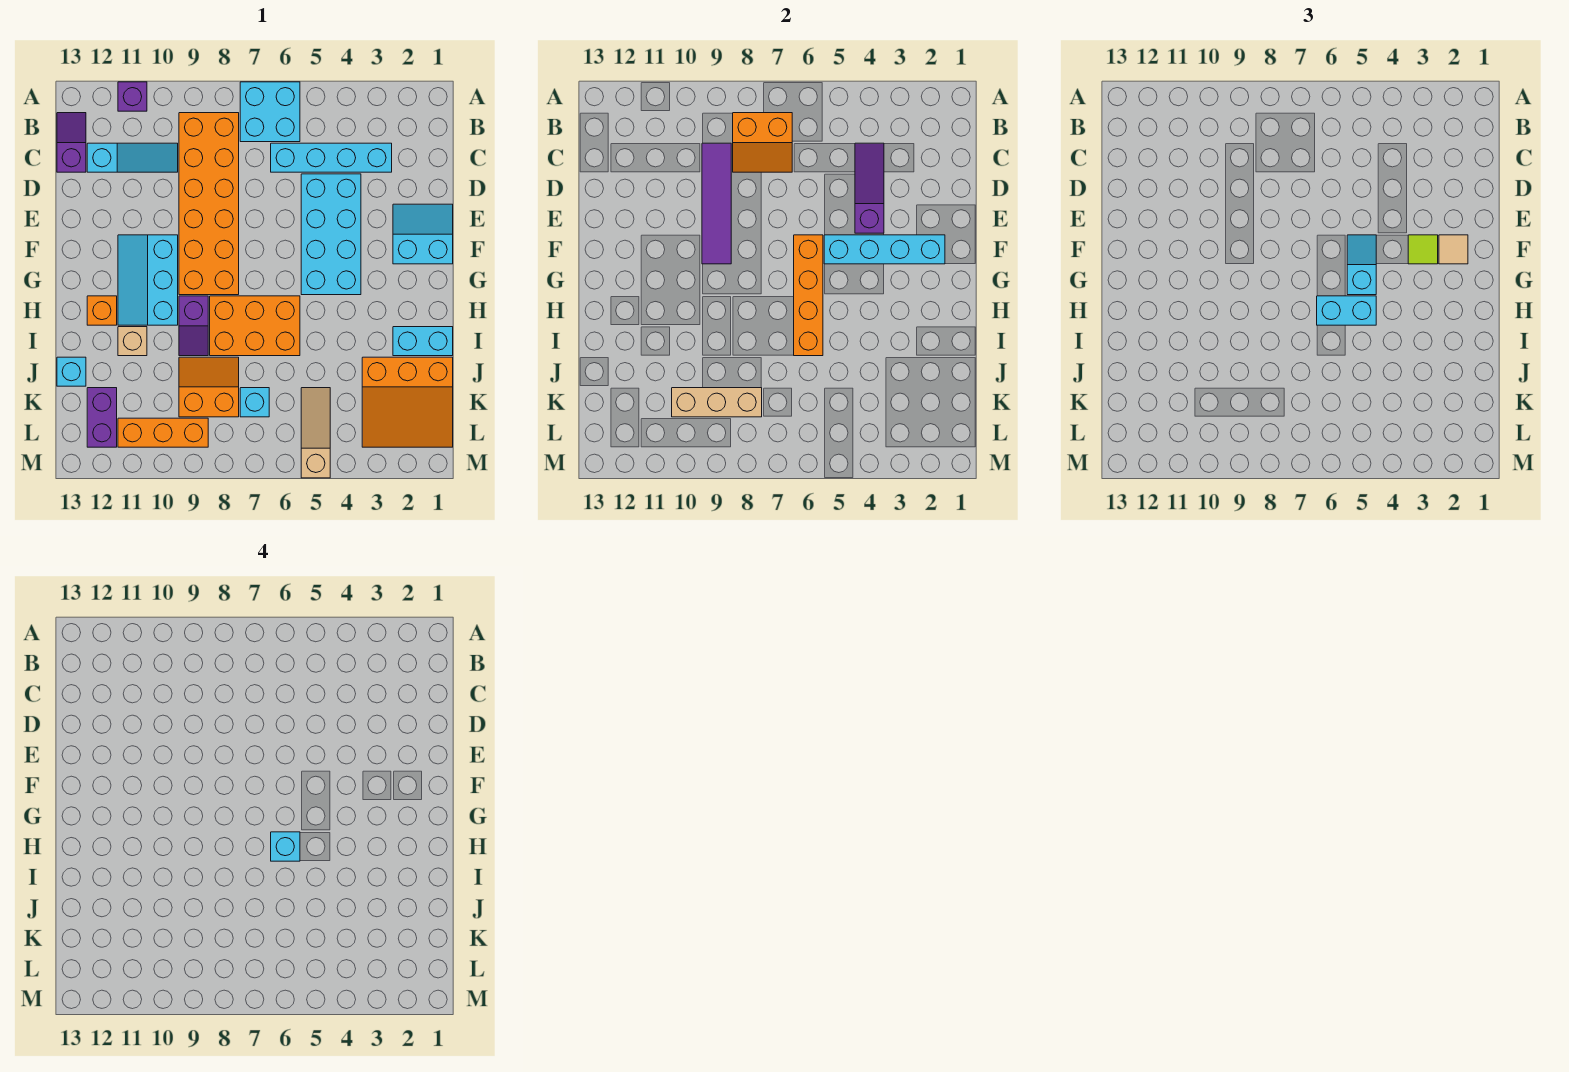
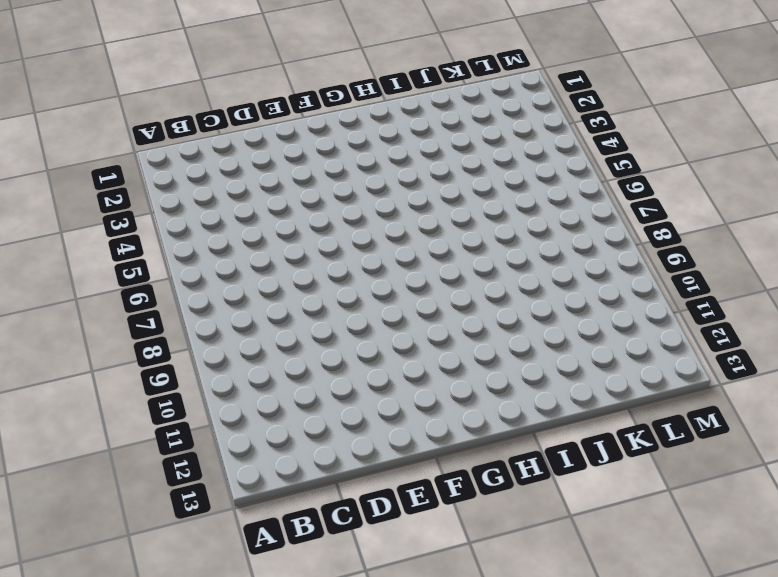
none -> cyan brick A6:B7 level 1
none -> purple brick A11 level 1
none -> orange brick B8:G9 level 1
none -> purple slope B13:C13 level 1 top C

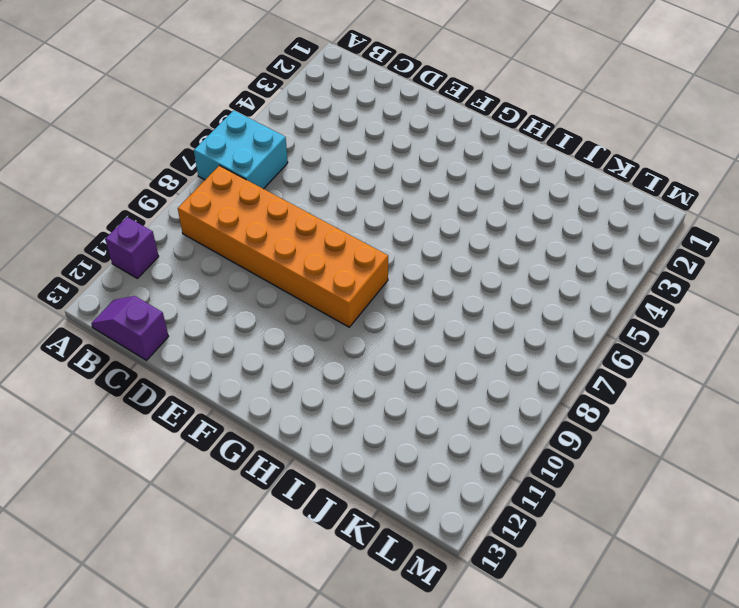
none -> cyan brick C3:C6 level 1
none -> cyan slope C10:C12 level 1 top 12
none -> cyan brick D4:G5 level 1
none -> cyan slope E1:F2 level 1 top F

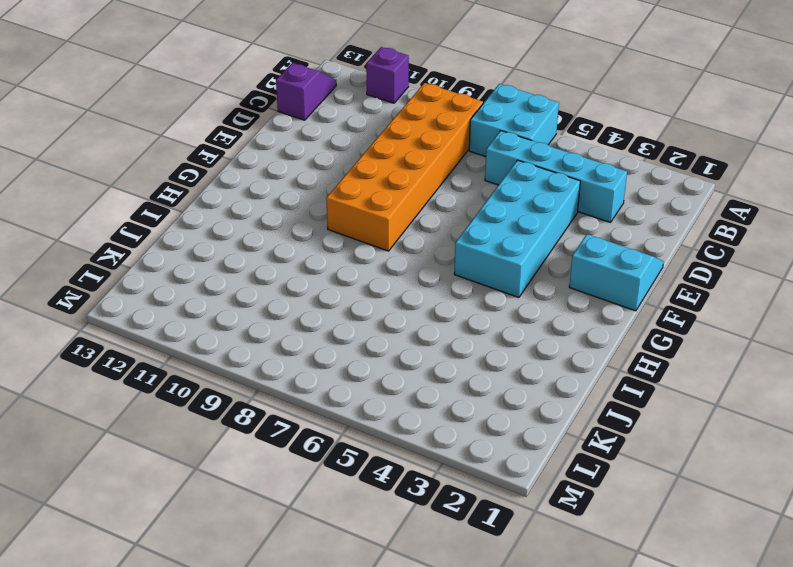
none -> cyan slope C10:C12 level 1 top 12
none -> cyan slope F10:H11 level 1 top 10
none -> orange brick H6:I8 level 1
none -> purple slope H9:I9 level 1 top H

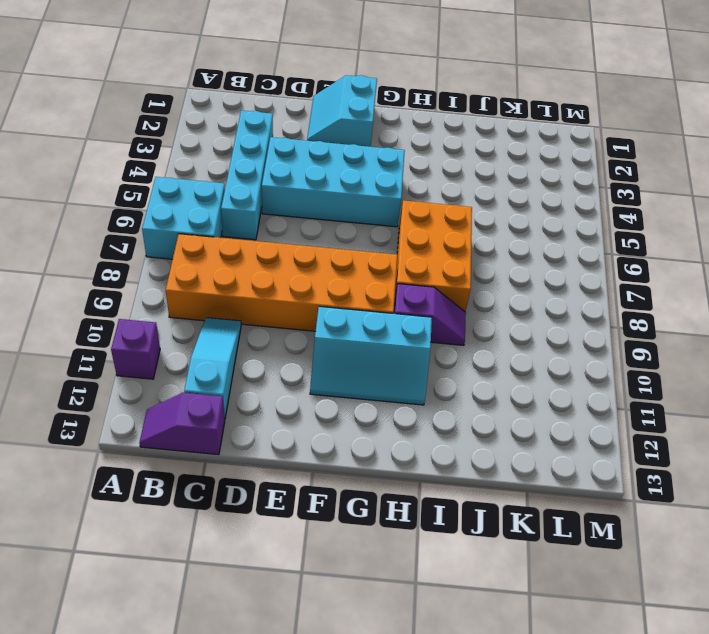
none -> orange brick H12 level 1
none -> cyan brick I1:I2 level 1
none -> tan brick I11 level 1
none -> orange slope J1:L3 level 1 top J

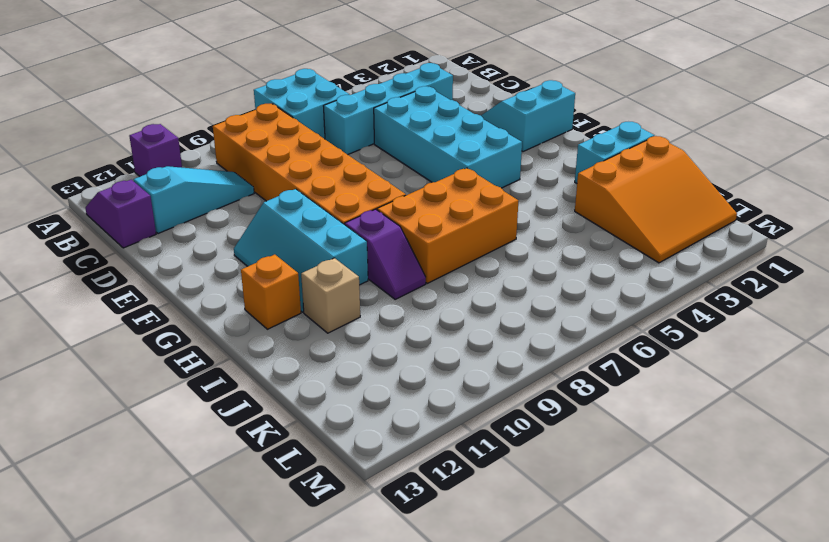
none -> orange slope J8:K9 level 1 top K
none -> cyan brick J13 level 1
none -> tan slope K5:M5 level 1 top M
none -> cyan brick K7 level 1

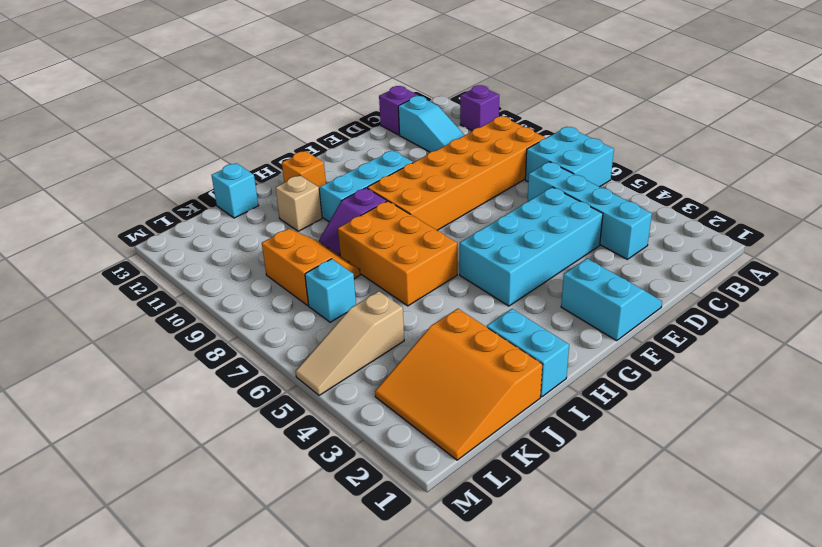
tan slope K5:M5 level 1 top K -> tan slope K5:M5 level 1 top M
none -> purple brick K12:L12 level 1
none -> orange brick L9:L11 level 1
none -> orange slope B7:C8 level 2 top B
none -> purple slope C4:E4 level 2 top E

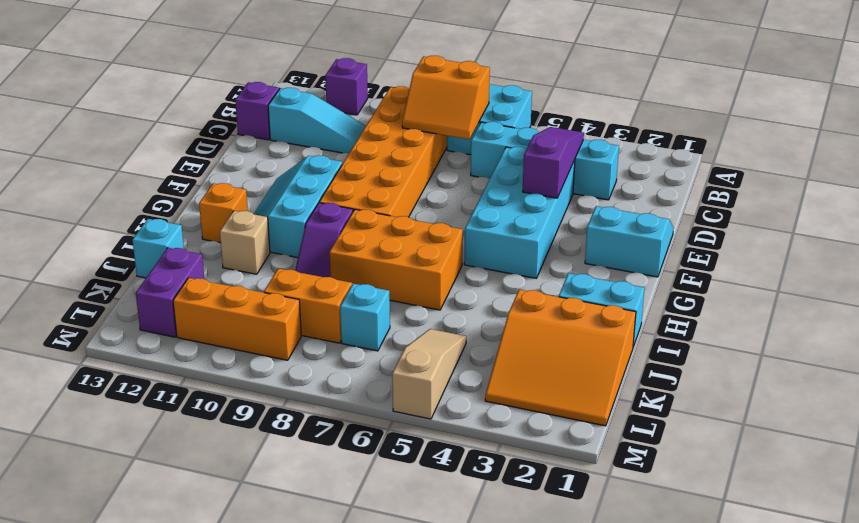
none -> purple tile C9:F9 level 2
none -> cyan brick F2:F5 level 2
none -> orange brick F6:I6 level 2
none -> tan brick K8:K10 level 2

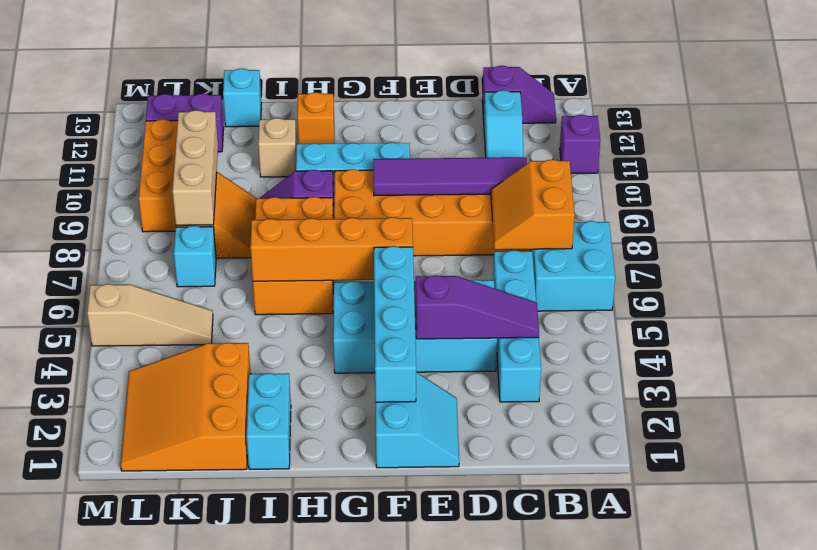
none -> tan tile F2 level 3
none -> lime tile F3 level 3
none -> cyan slope F5:G5 level 3 top G
none -> cyan brick H5:H6 level 3

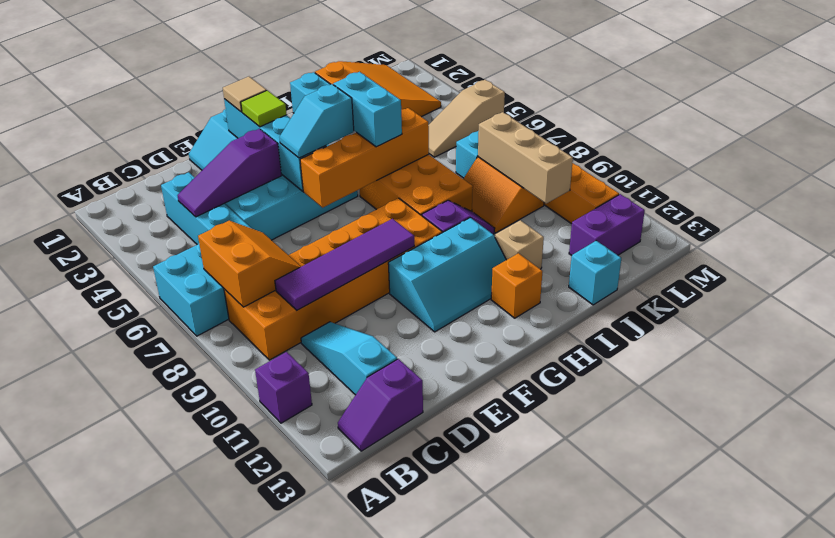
none -> cyan brick H6 level 4

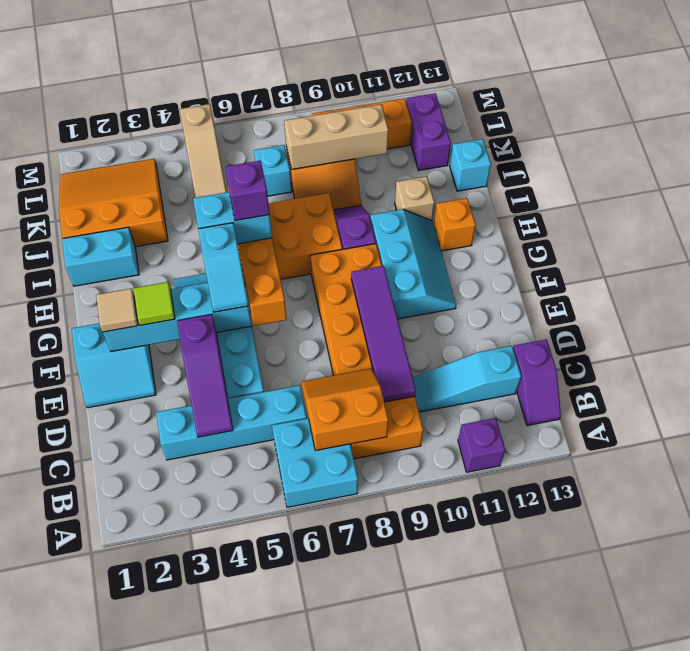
purple brick H6 level 4 -> cyan brick H6 level 4

